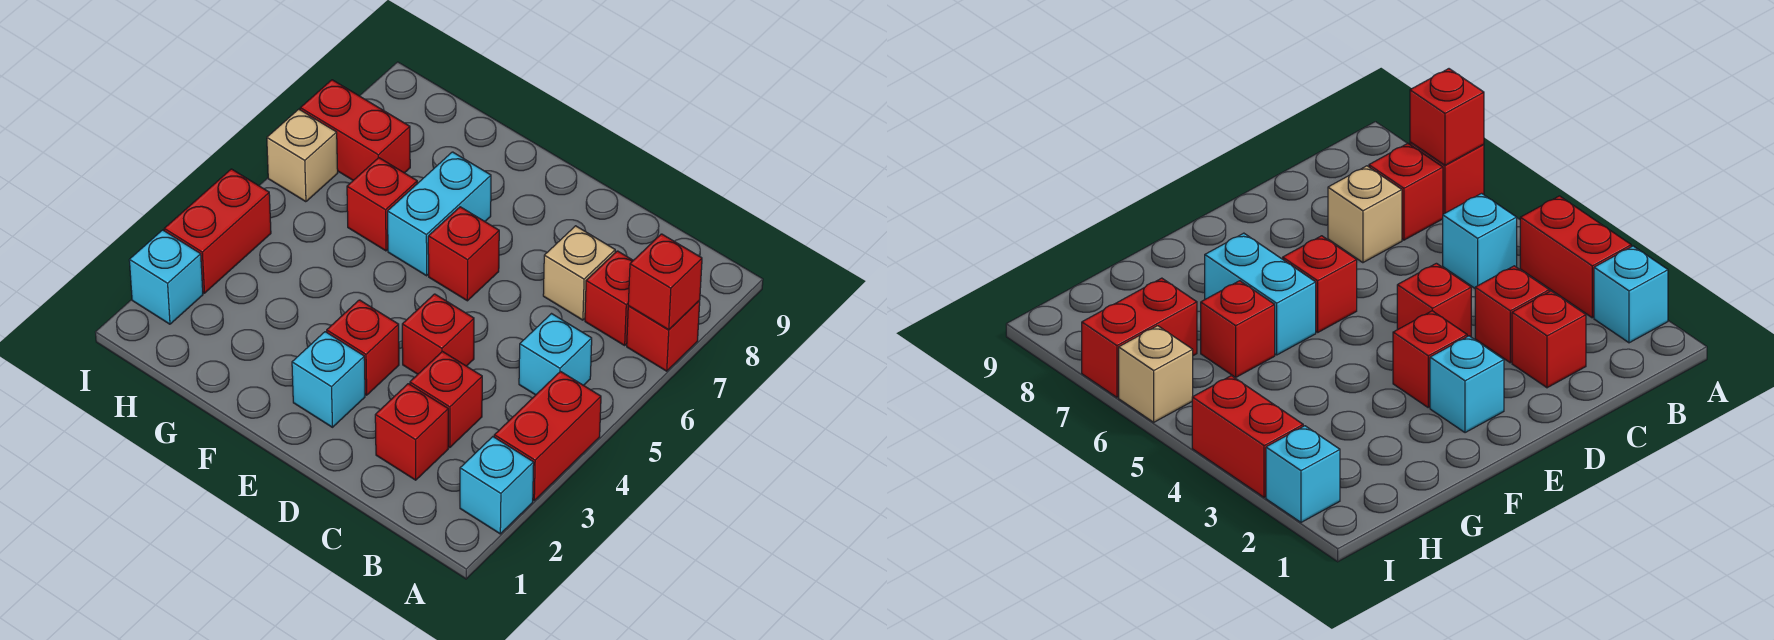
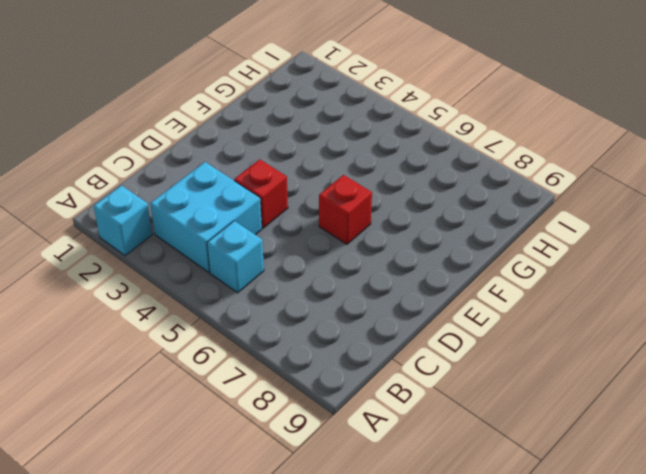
cyan brick B3:C4 level 1 -> red brick C3 level 1
none -> red brick A3:A4 level 1
none -> red brick A7 level 1
none -> red brick B7 level 1

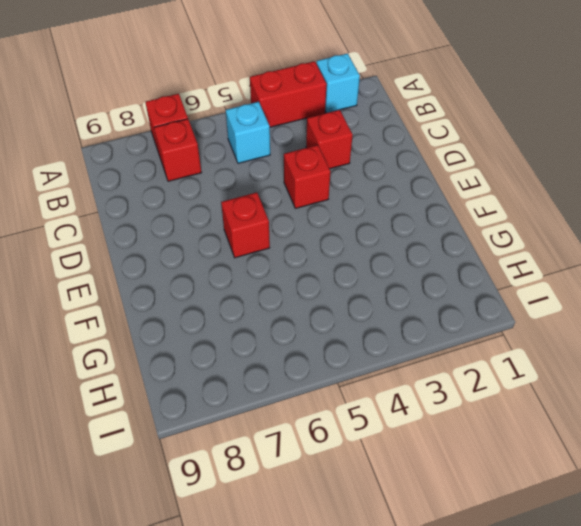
none -> red brick C2 level 1
none -> tan brick C7 level 1
none -> cyan brick E2 level 1

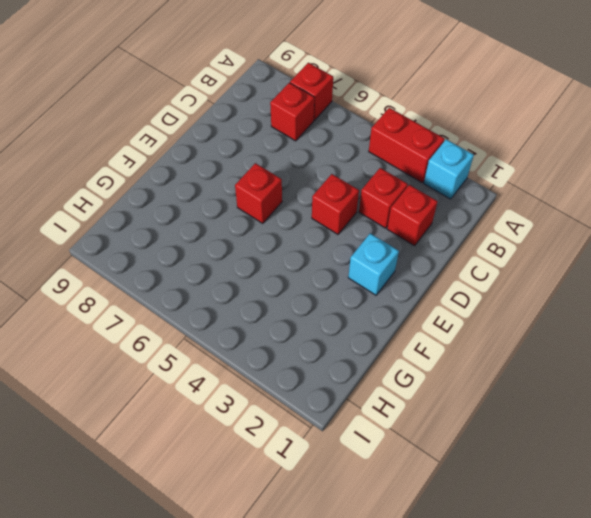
none -> cyan brick B5 level 1
none -> tan brick C7 level 1
none -> red brick E3 level 1

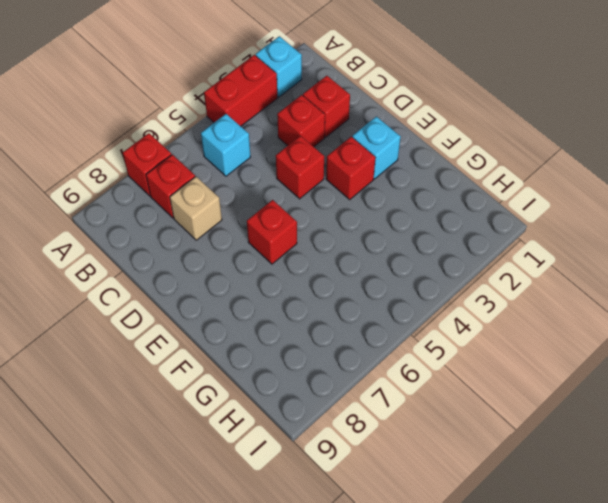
none -> cyan brick F6:F7 level 1
none -> red brick G6 level 1
none -> red brick H7:I7 level 1

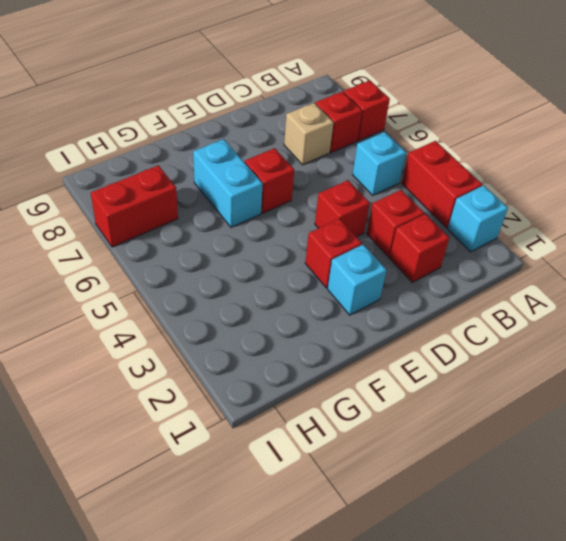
none -> red brick G6 level 1
none -> cyan brick I2 level 1
none -> red brick I3:I4 level 1

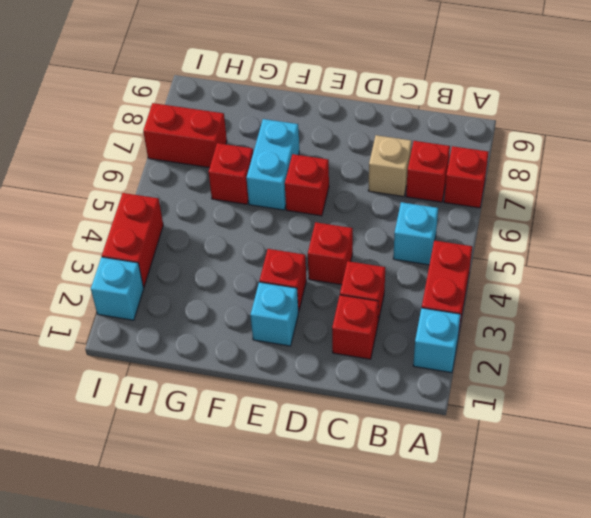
none -> tan brick I6 level 1
none -> red brick A7 level 2

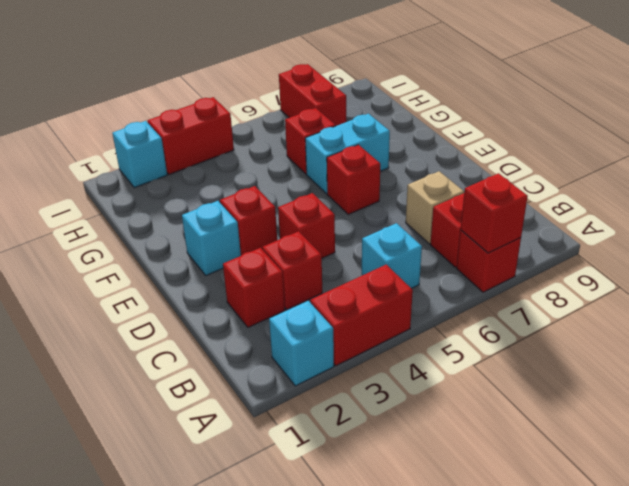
none -> tan brick I6 level 1

